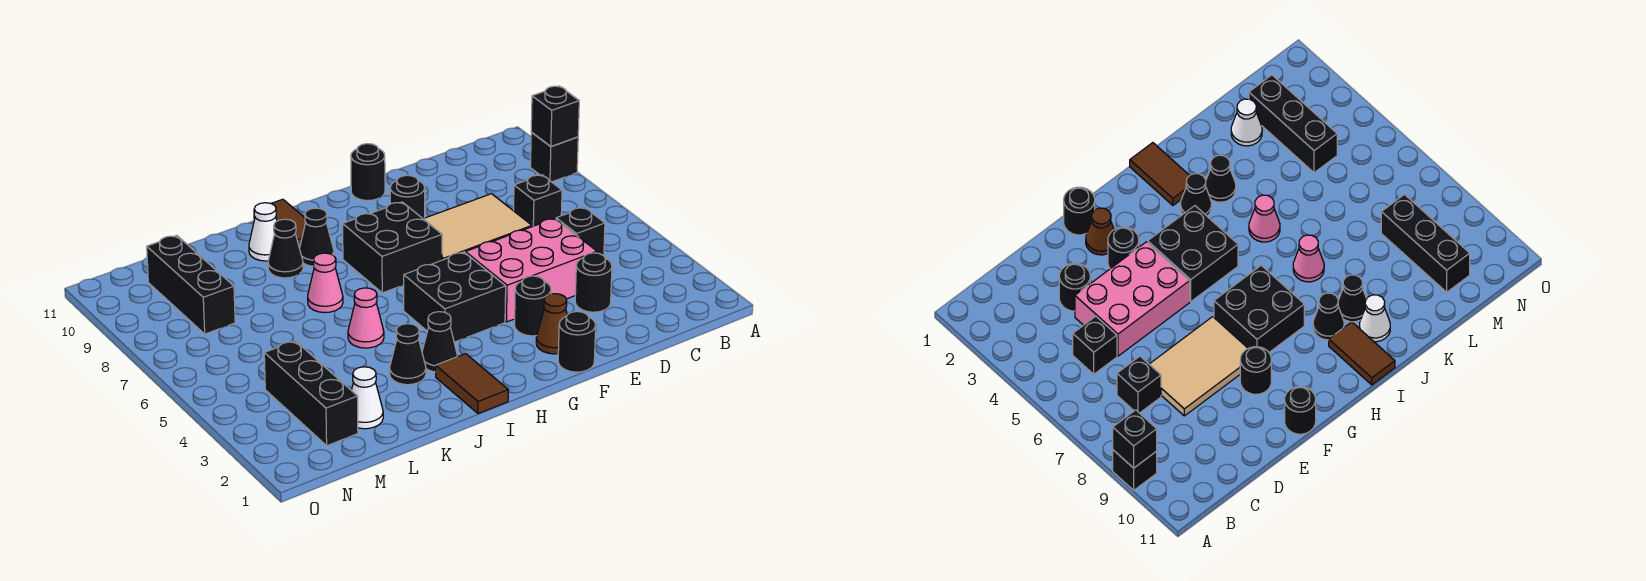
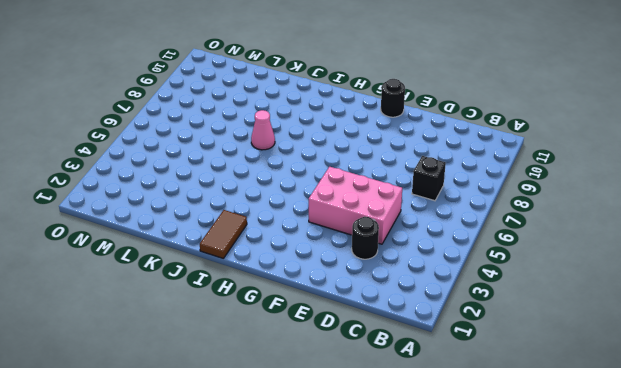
none -> black brick A9 level 1
none -> black brick C5 level 1
none -> tan tile D7:F8 level 1

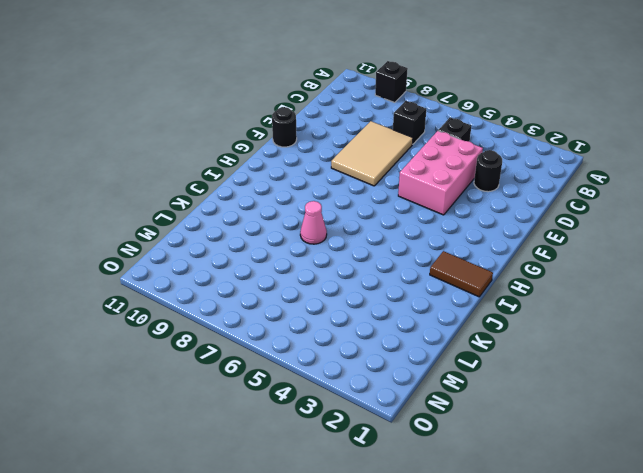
none -> black round brick F1 level 1
none -> brown cone F2 level 1
none -> black round brick F3 level 1

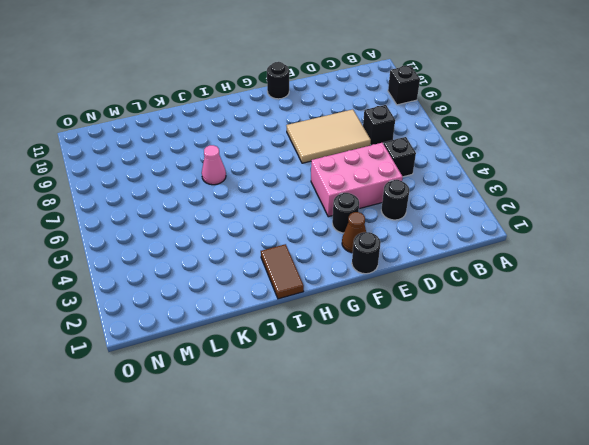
none -> black round brick F9 level 1
none -> black brick G4:H5 level 1
none -> black brick G7:H8 level 1

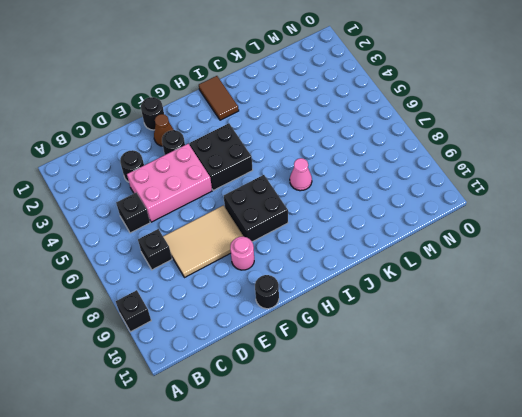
pink round brick F9 level 1 -> black round brick F9 level 1
none -> black cone I3 level 1
none -> black cone I9 level 1
none -> brown tile I10:I11 level 1

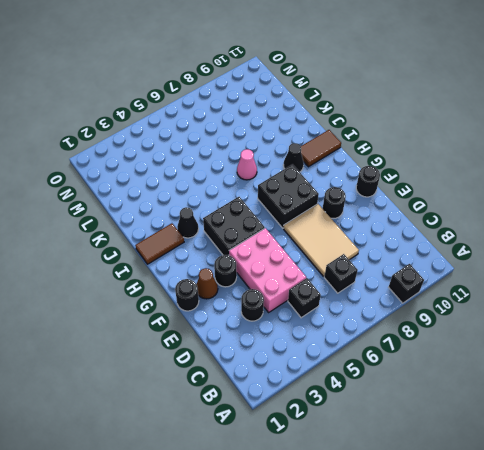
none -> black cone J3 level 1
none -> pink cone J5 level 1
none -> black cone J9 level 1

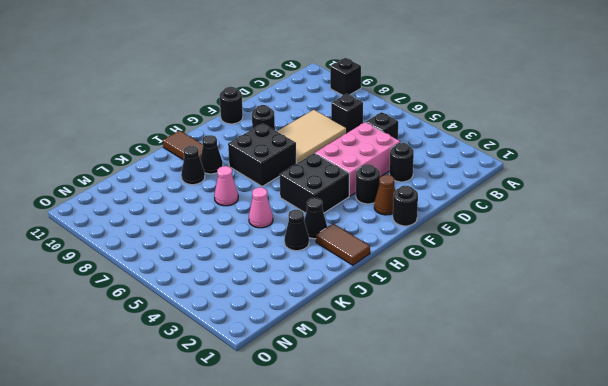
none -> white cone J10 level 1
none -> white cone L2 level 1
none -> black brick M2:M4 level 1

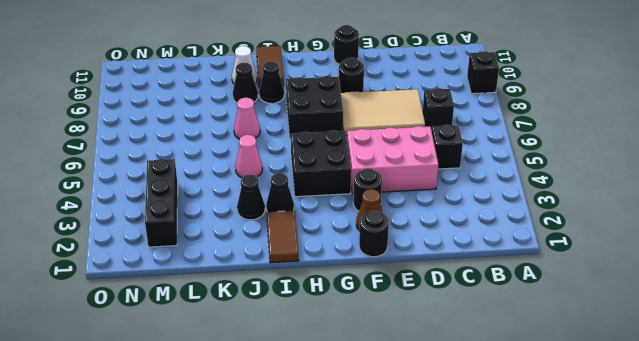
none -> black round brick D3 level 1
none -> white cone L2 level 1
none -> black brick M8:M10 level 1

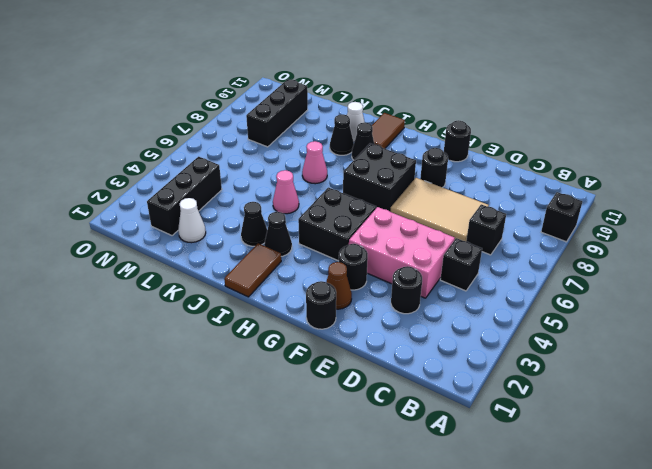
none -> black brick A9 level 2

